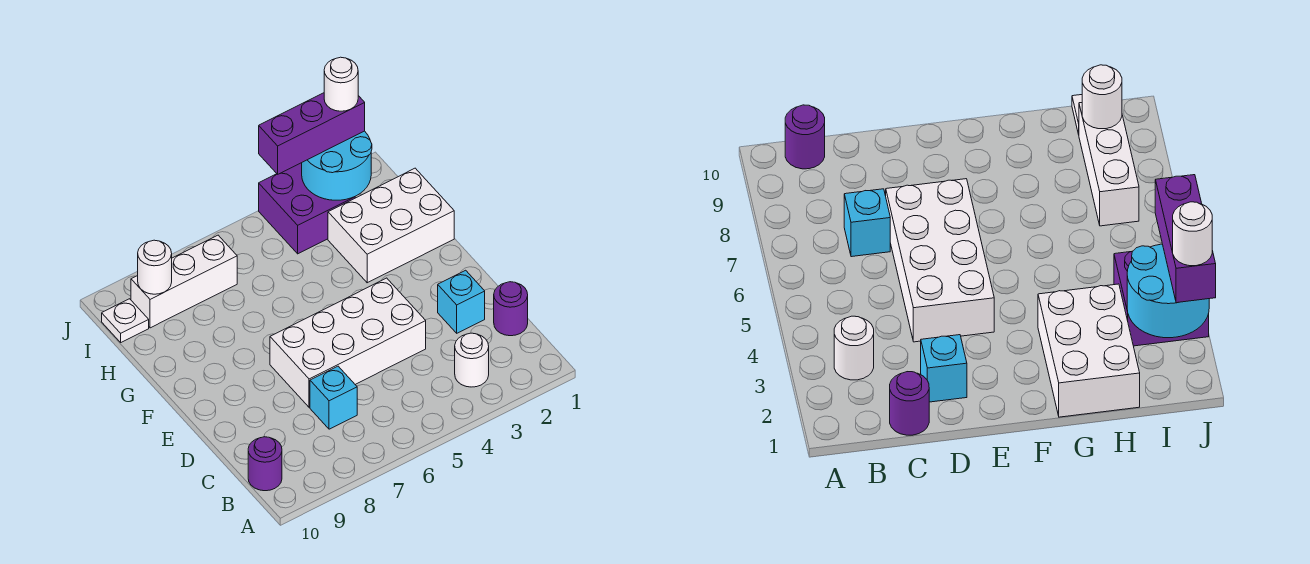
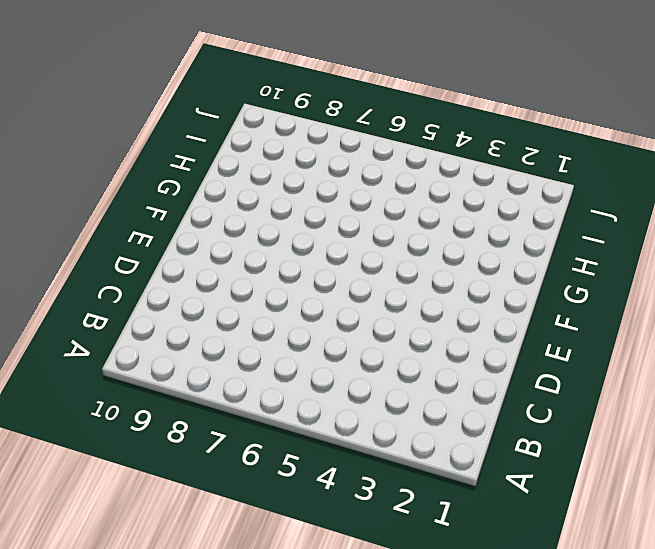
none -> white round brick B3 level 1
none -> purple round brick B10 level 1
none -> purple round brick C1 level 1

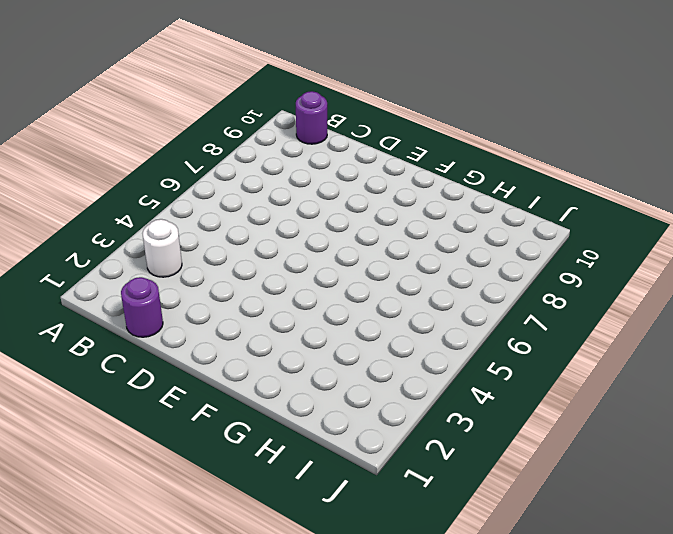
none -> cyan brick C7 level 1
none -> cyan brick D2 level 1
none -> white brick D4:E7 level 1

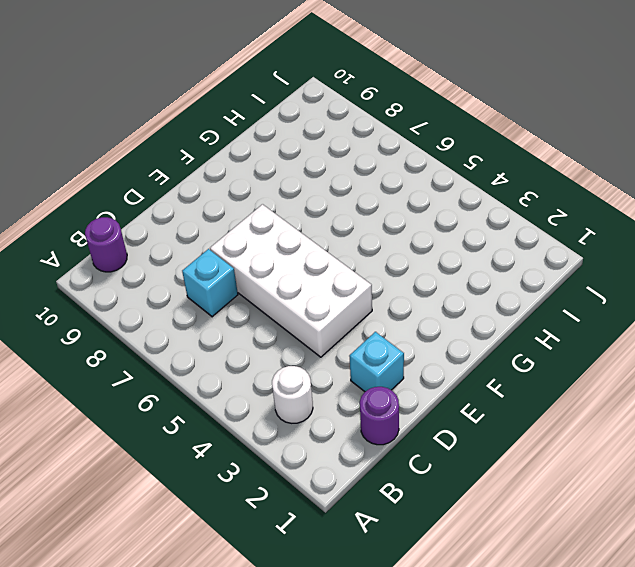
none -> white brick G1:H3 level 1
none -> purple brick I3:J4 level 1
none -> white brick I7:I9 level 1

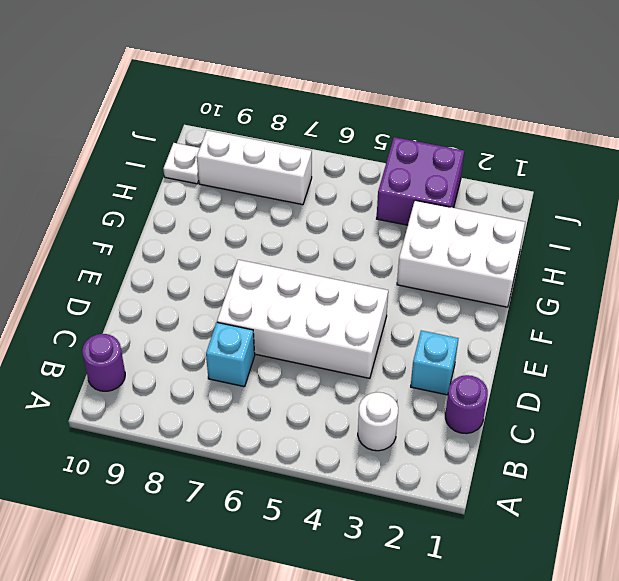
none -> cyan round brick I2:J3 level 2
none -> white round brick I9 level 2
none -> purple brick J2:J4 level 3

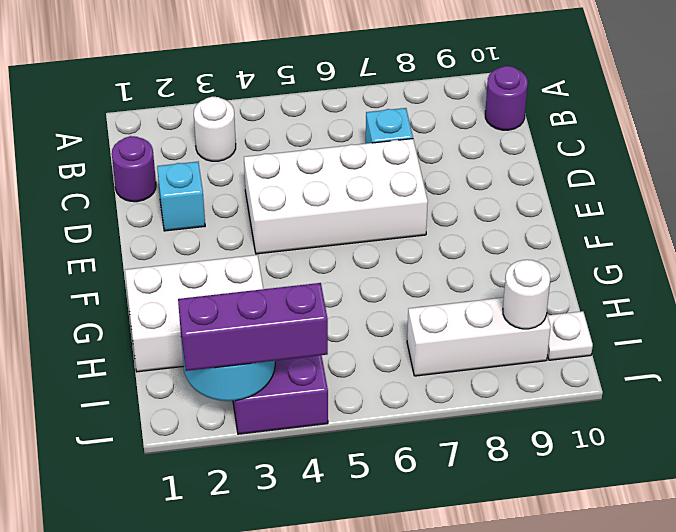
none -> white round brick J2 level 4

